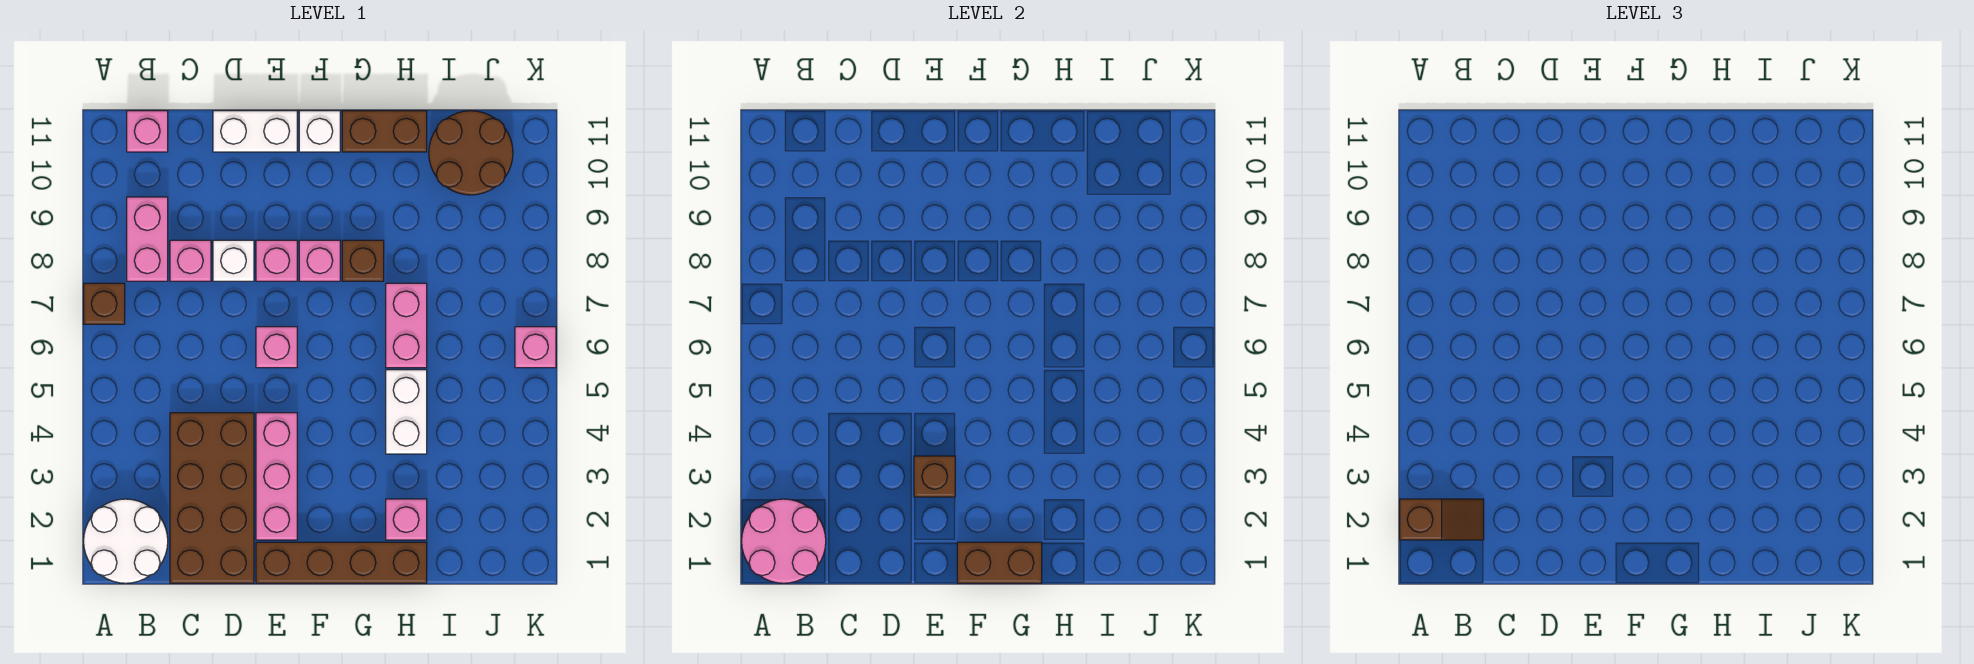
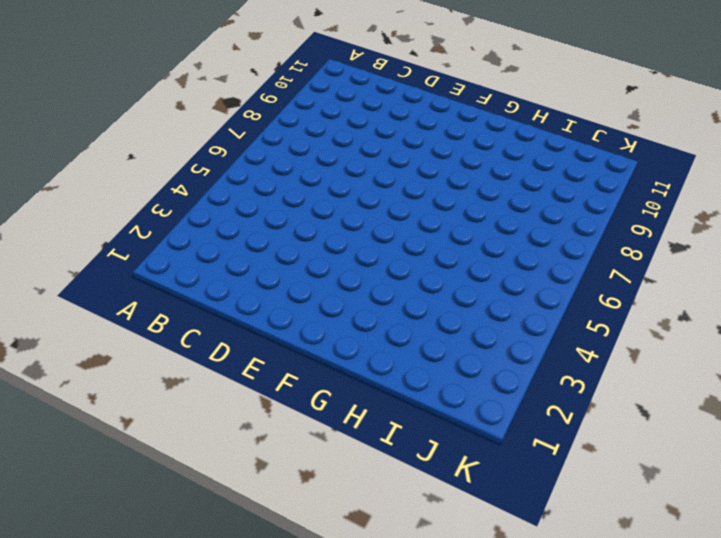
none -> white round brick A1:B2 level 1
none -> brown brick A7 level 1
none -> pink brick B8:B9 level 1

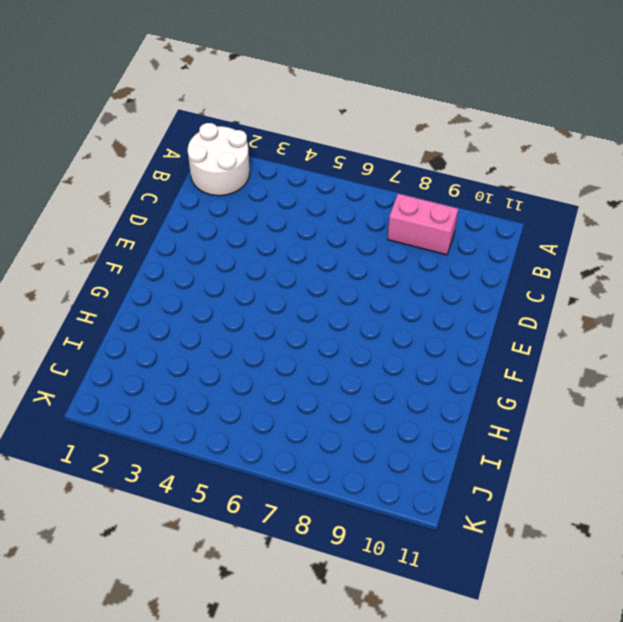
none -> brown brick A7 level 1
none -> pink brick B11 level 1
none -> brown brick C1:D4 level 1

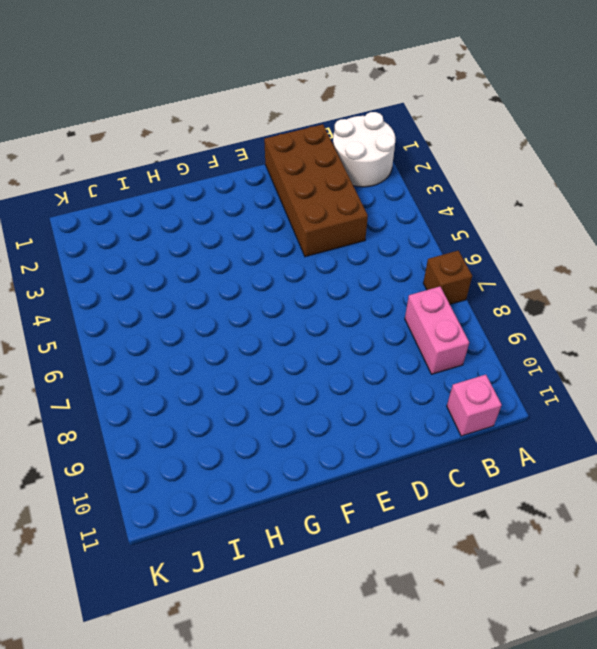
none -> pink brick C8 level 1
none -> white brick D8 level 1
none -> white brick D11:E11 level 1

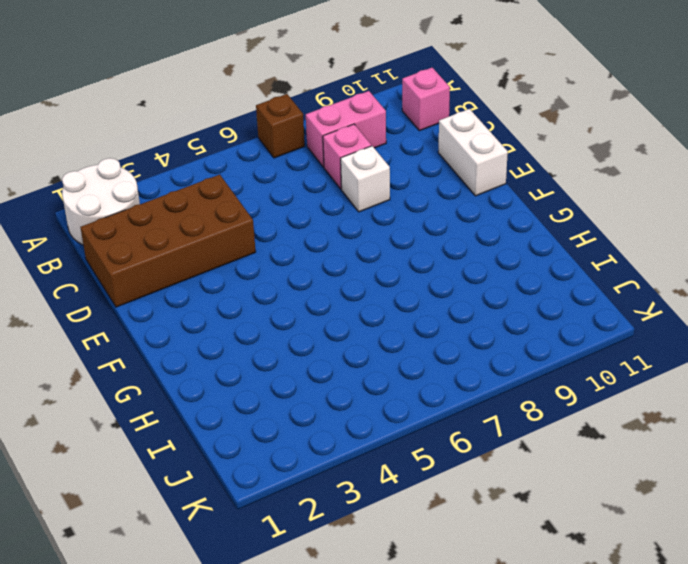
none -> brown brick E1:H1 level 1
none -> pink brick E2:E4 level 1
none -> pink brick E6 level 1

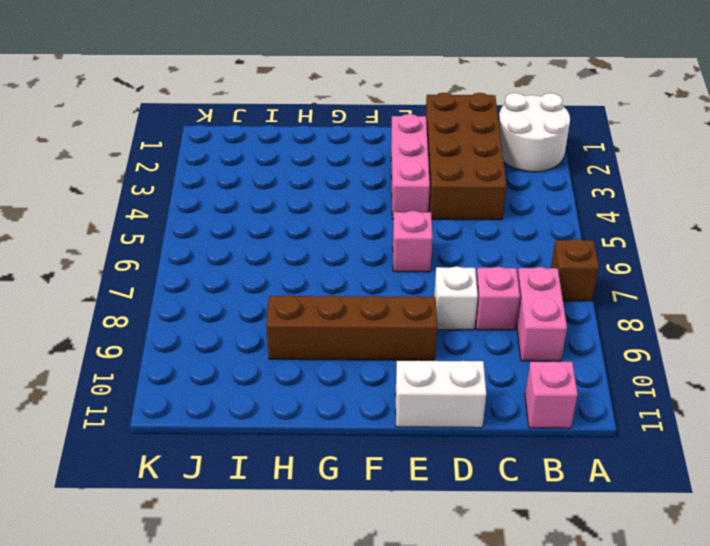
brown brick E9:H9 level 1 -> brown brick E1:H1 level 1
none -> pink brick E8 level 1
none -> pink brick F8 level 1
none -> white brick F11 level 1

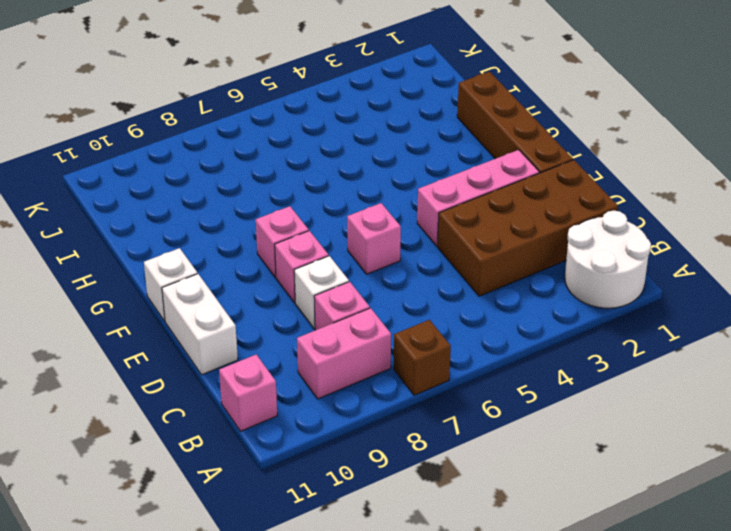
none -> brown brick G8 level 1
none -> brown brick G11:H11 level 1
none -> pink brick H2 level 1

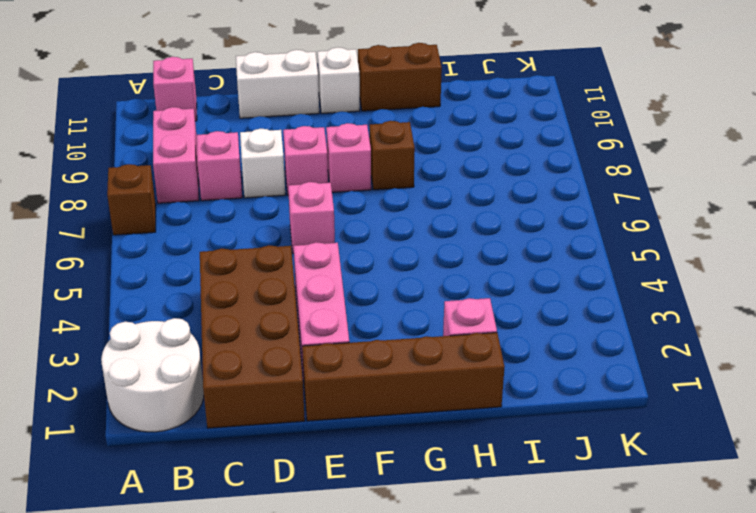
none -> white brick H4:H5 level 1
none -> pink brick H6:H7 level 1
none -> brown round brick I10:J11 level 1

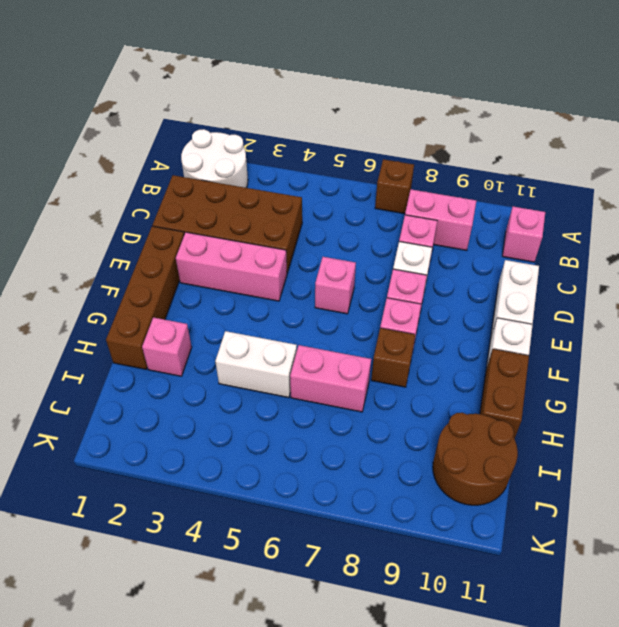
none -> pink brick K6 level 1
none -> pink round brick A1:B2 level 2
none -> brown brick E3 level 2

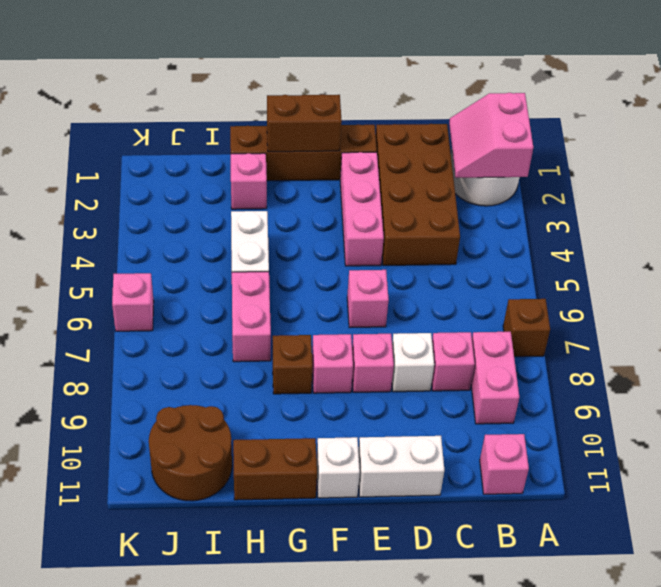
pink slope A1:B2 level 2 top A -> pink round brick A1:B2 level 2
none -> brown brick E3 level 2
none -> brown slope A2:B2 level 3 top A

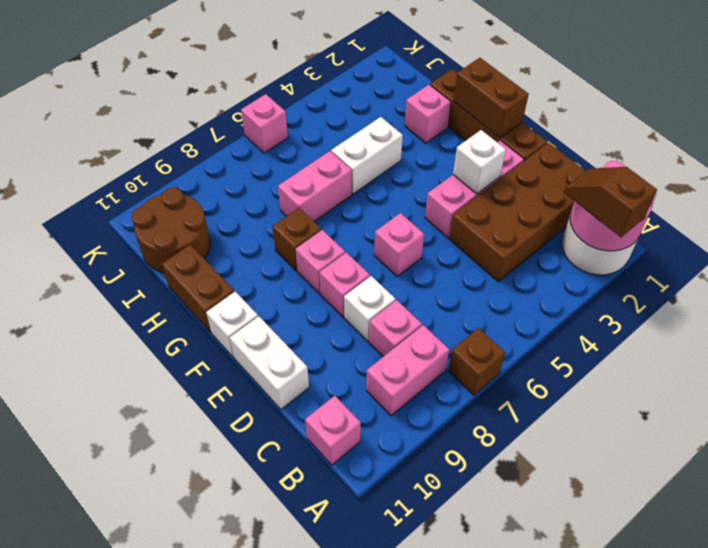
white brick E3 level 2 -> brown brick E3 level 2

